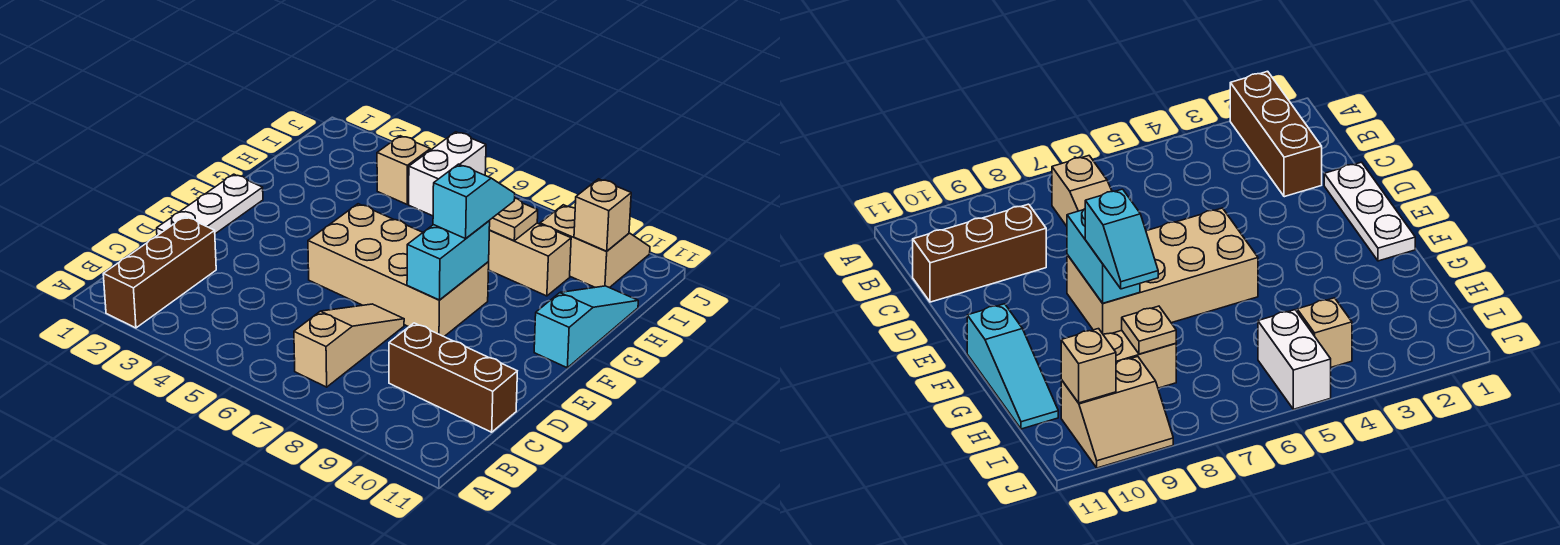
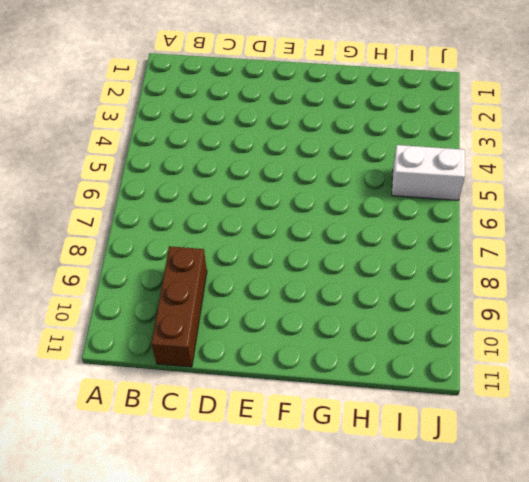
none -> brown brick A2:C2 level 1
none -> tan slope B7:D7 level 1 top B
none -> white plate D1:F1 level 1

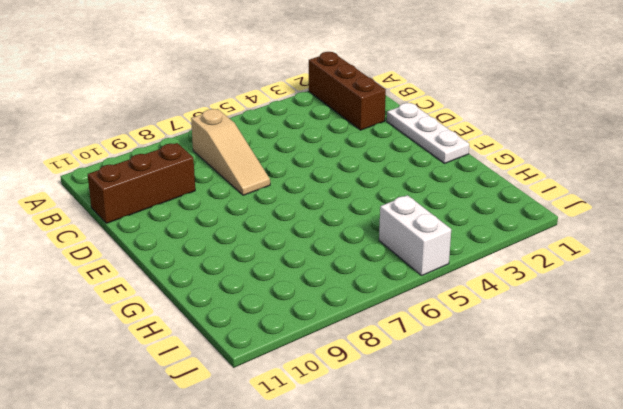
none -> tan brick E5:F8 level 1
none -> cyan slope F11:H11 level 1 top F
none -> tan brick H8:H9 level 1

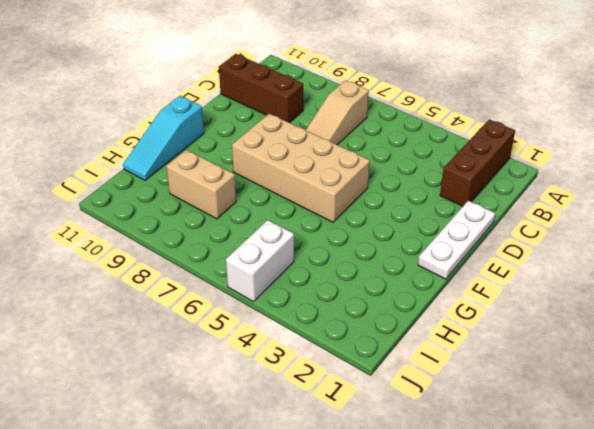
none -> tan brick I4 level 1
none -> tan slope I9:J10 level 1 top I
none -> cyan brick E8:F8 level 2

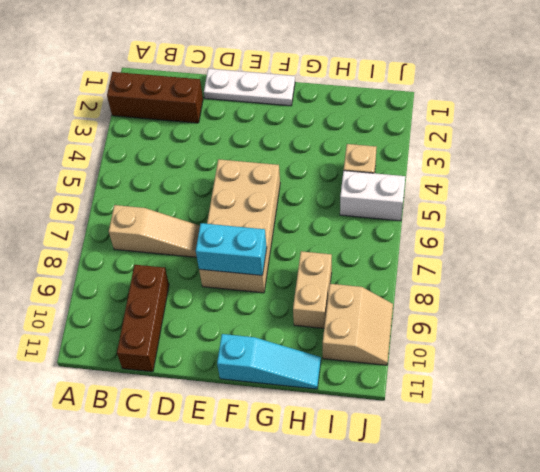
none -> tan plate H8 level 2
none -> tan brick I10 level 2
none -> cyan slope F8:G8 level 3 top F

